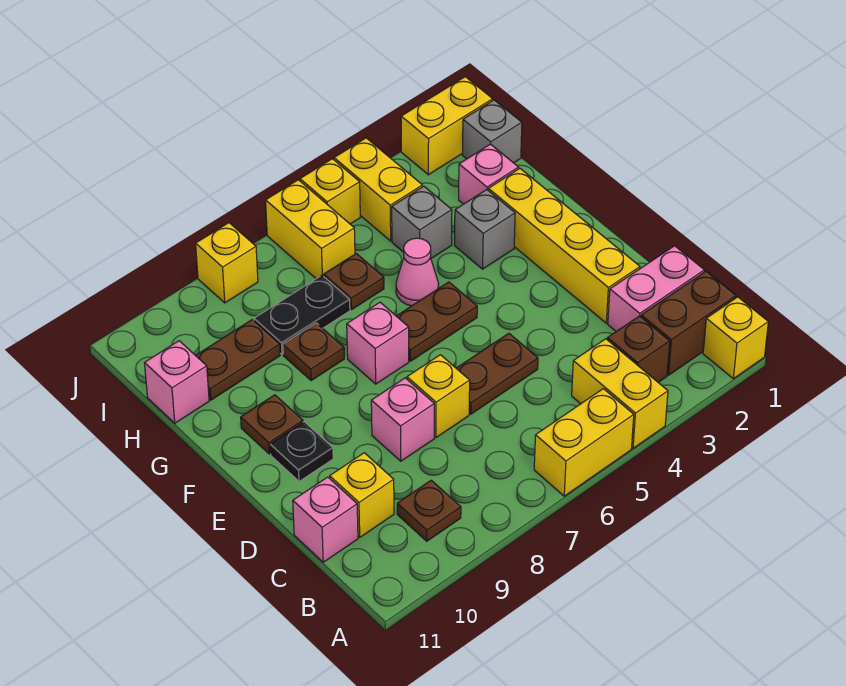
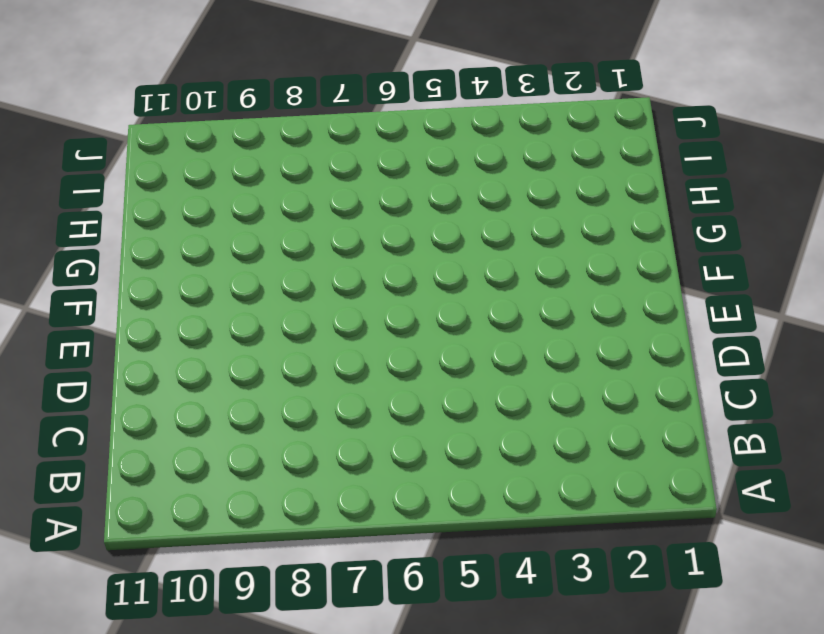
none -> yellow brick A1 level 1
none -> yellow brick A4:B4 level 1
none -> yellow brick A5:A6 level 1
none -> brown brick B1:B2 level 1

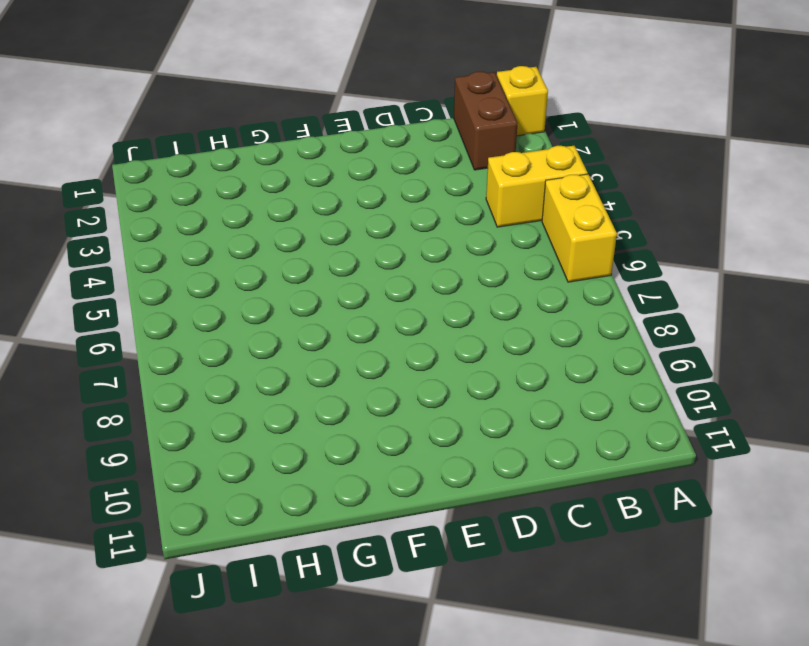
none -> brown brick B3 level 1
none -> brown plate B9 level 1
none -> pink brick C1:C2 level 1
none -> yellow brick C10 level 1

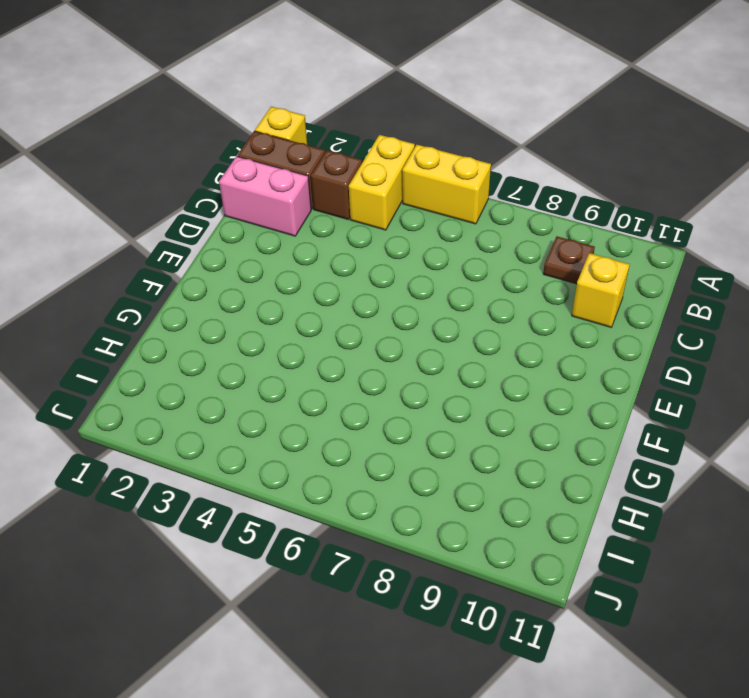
none -> pink brick C11 level 1
none -> yellow brick D2:G2 level 1
none -> brown plate D5:D6 level 1
none -> yellow brick D7 level 1

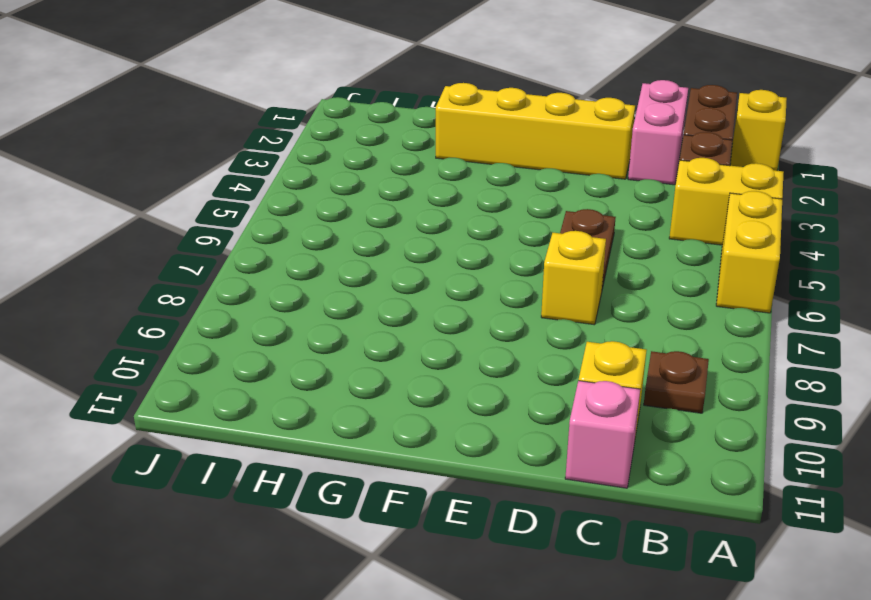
none -> pink brick D8 level 1
none -> black plate E10 level 1
none -> brown plate F5:F6 level 1
none -> pink brick F7 level 1

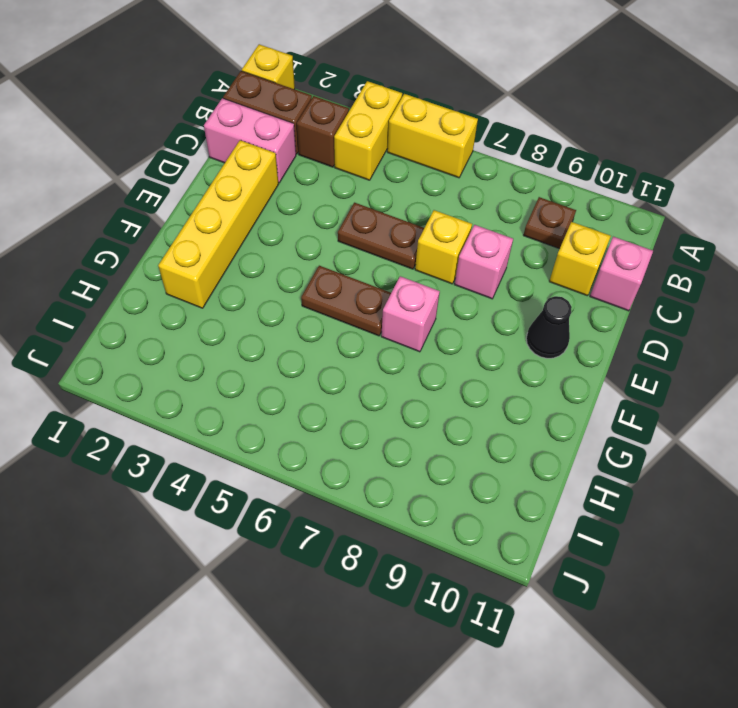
black cone E10 level 1 -> black plate E10 level 1
none -> brown plate F10 level 1
none -> grey brick G3 level 1
none -> pink cone G5 level 1
none -> brown plate G8 level 1

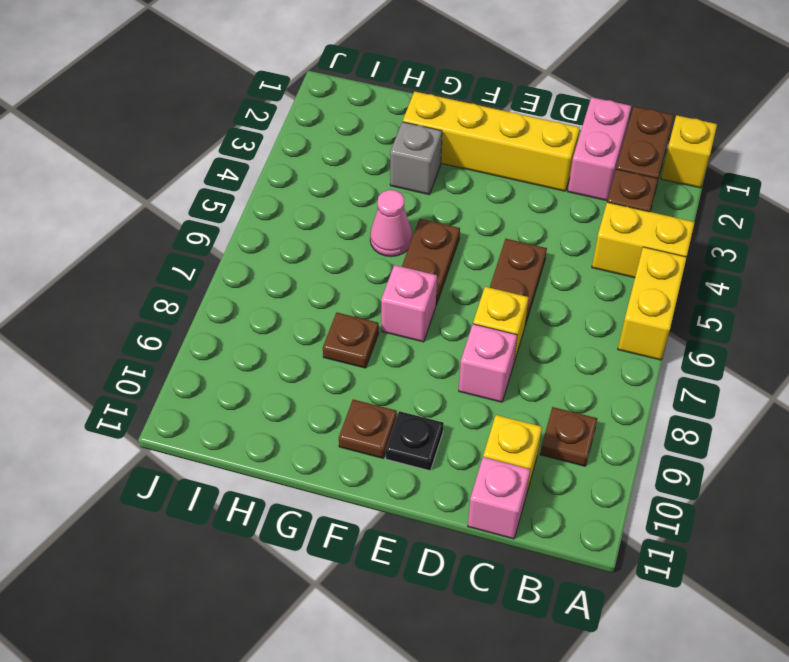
none -> pink brick H2 level 1
none -> grey brick H4 level 1
none -> brown plate H6 level 1
none -> black plate H7:H8 level 1

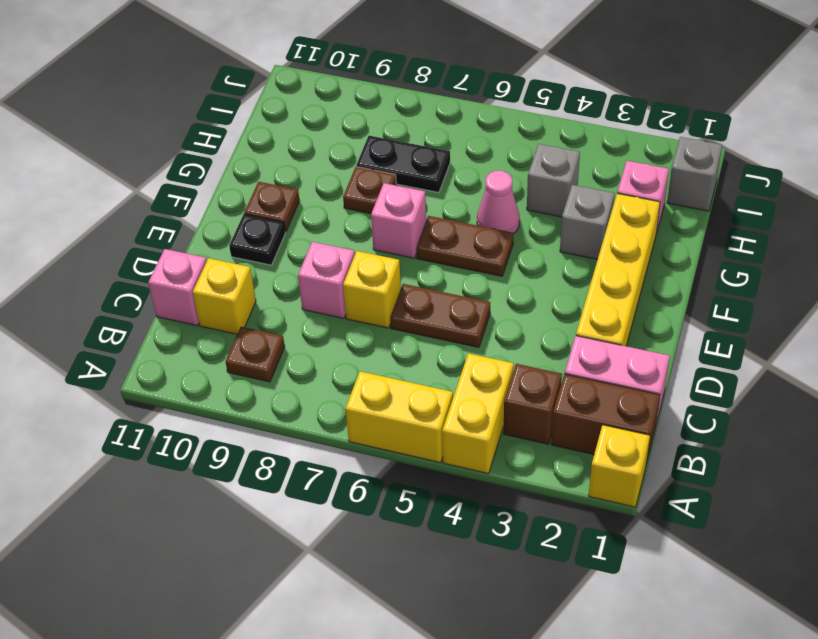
none -> brown plate H6 level 1
none -> brown plate H9:H10 level 1
none -> pink brick H11 level 1
none -> yellow brick I4:J4 level 1

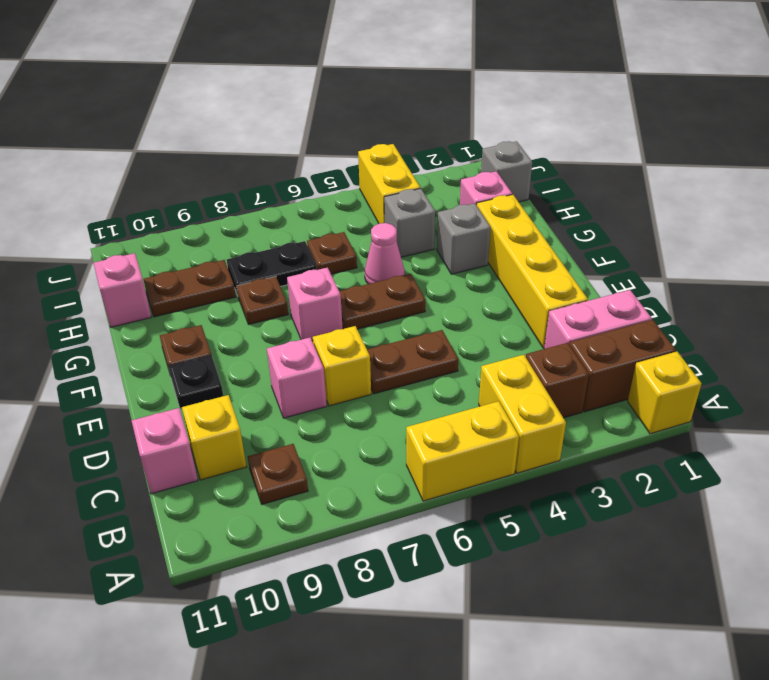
none -> yellow brick I6:J6 level 1
none -> yellow brick J1:J2 level 1
none -> yellow brick J5 level 1
none -> yellow brick J8 level 1

